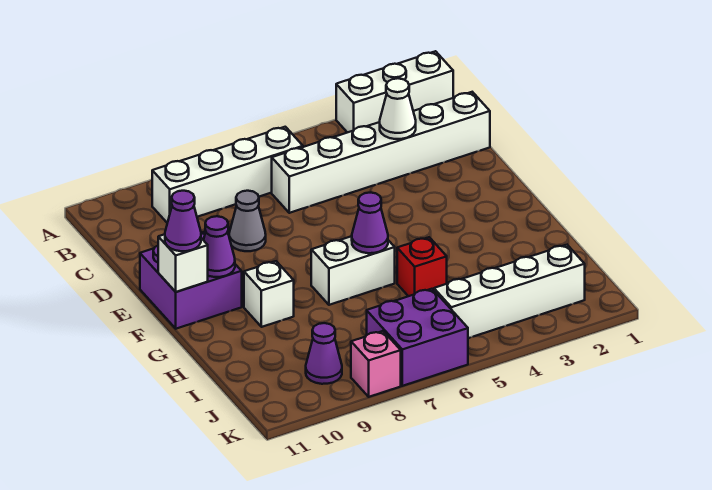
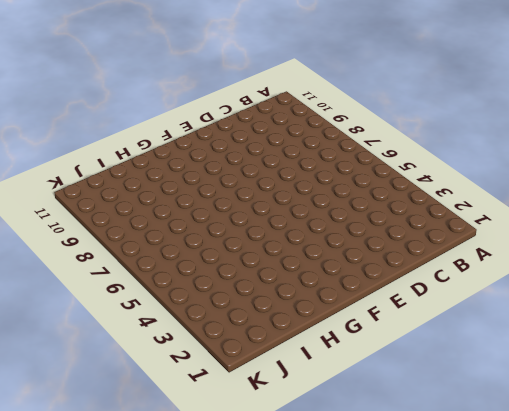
none -> white brick A1:A3 level 1
none -> white brick B6:B9 level 1
none -> white brick C1:C6 level 1

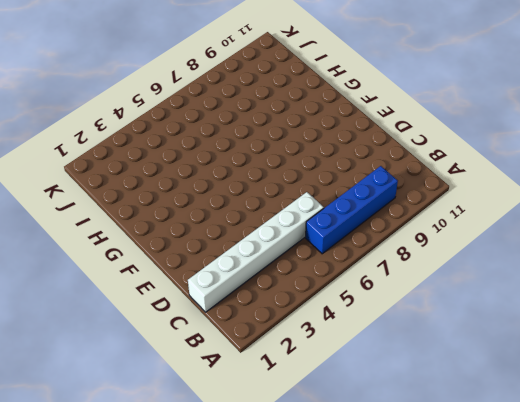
blue brick B6:B9 level 1 -> white brick B6:B9 level 1
none -> white brick A1:A3 level 1
none -> grey cone D8 level 1
none -> purple brick E10:F11 level 1

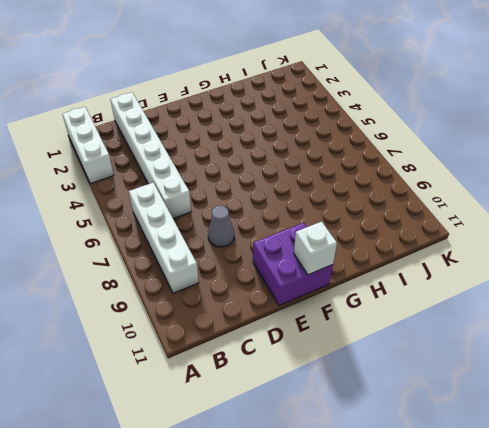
none -> white brick G6:G7 level 1
none -> white brick G9 level 1
none -> red brick H5 level 1

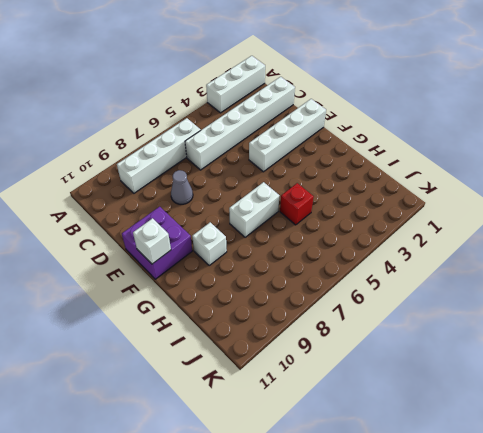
white brick E1:E4 level 1 -> white brick J2:J5 level 1
none -> purple brick J6:K7 level 1
none -> purple cone J9 level 1
none -> pink brick K8 level 1

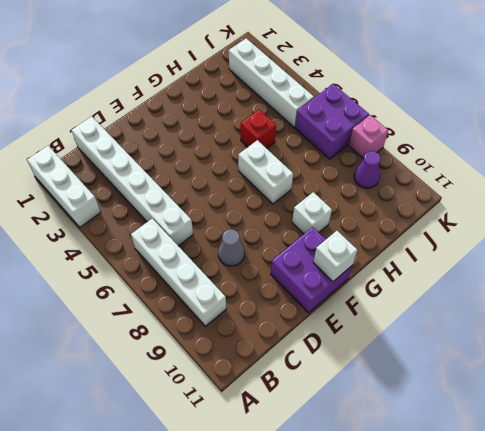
none -> white cone C3 level 2
none -> purple cone F10 level 2
none -> purple cone G6 level 2

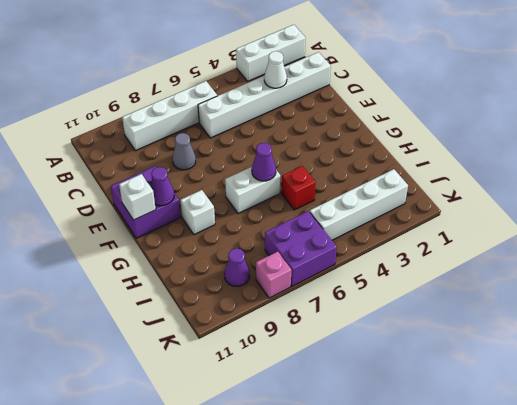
none -> purple cone F11 level 3

